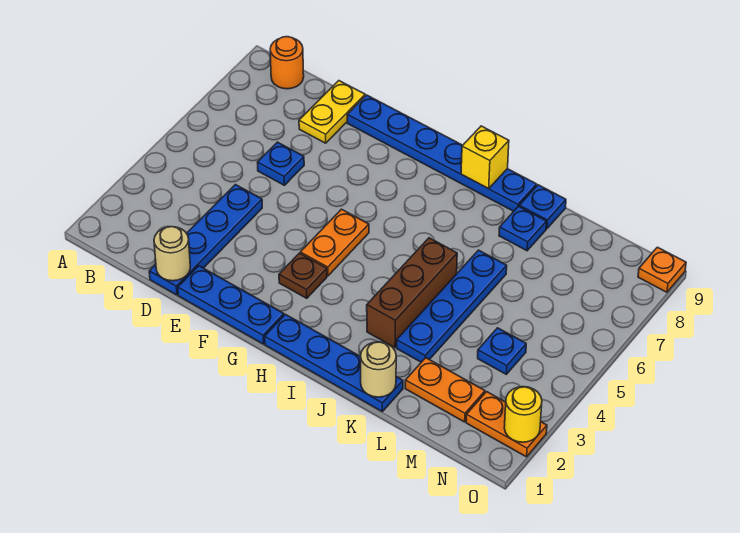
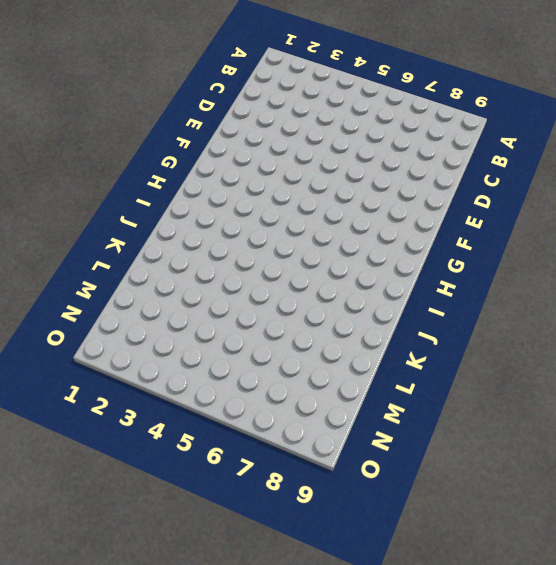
none -> orange round brick B9 level 1
none -> blue plate D1:D4 level 1
none -> blue plate D6 level 1

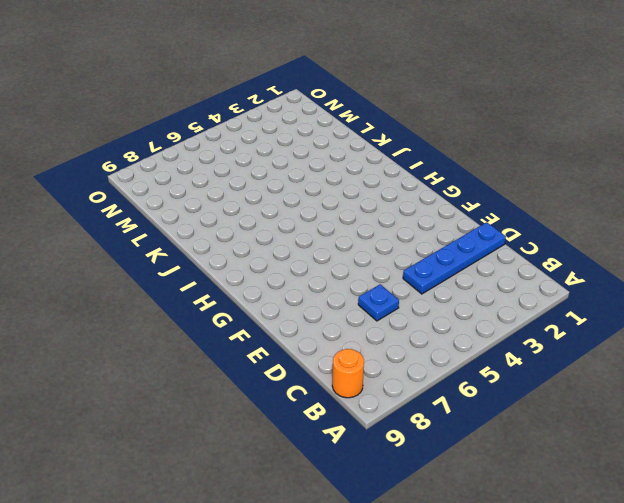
none -> yellow plate D8:D9 level 1
none -> blue plate E1:G1 level 1
none -> blue plate E9:J9 level 1

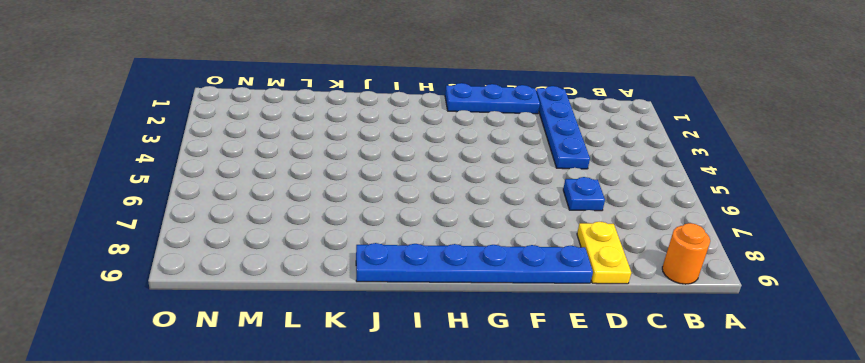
none -> brown plate G3 level 1
none -> orange plate G4:G5 level 1
none -> blue plate H1:K1 level 1

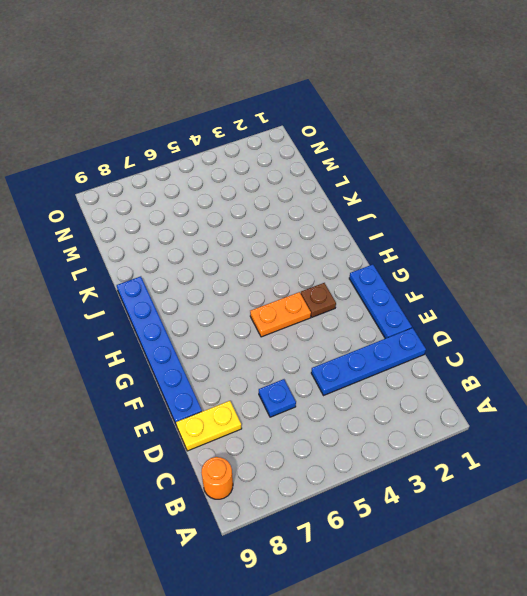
none -> blue plate H1:K1 level 1
none -> brown brick J3:J5 level 1
none -> blue plate K3:K6 level 1

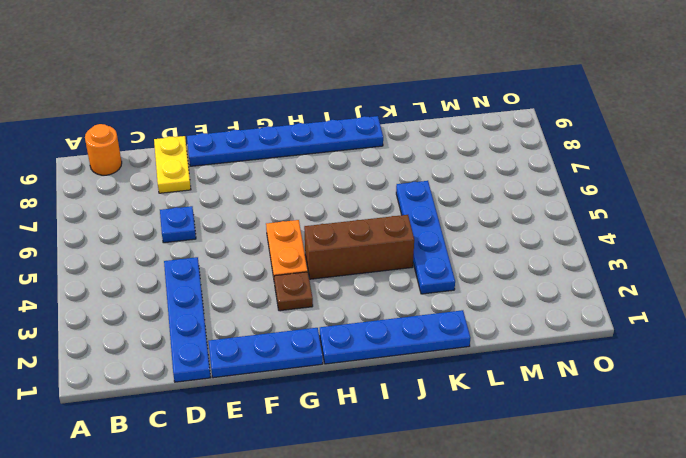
brown brick H4:J4 level 1 -> brown brick J3:J5 level 1
none -> blue plate K8 level 1
none -> blue plate K9 level 1
none -> orange plate L2:M2 level 1

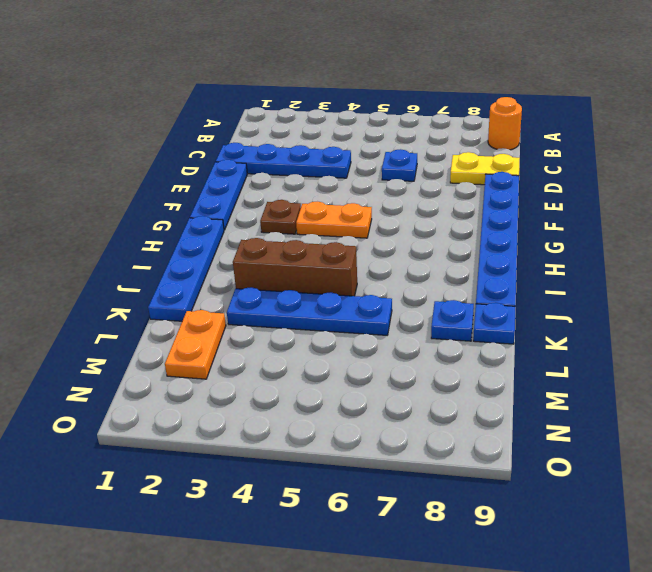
none -> blue plate M4 level 1
none -> orange plate N2:O2 level 1
none -> orange plate O9 level 1

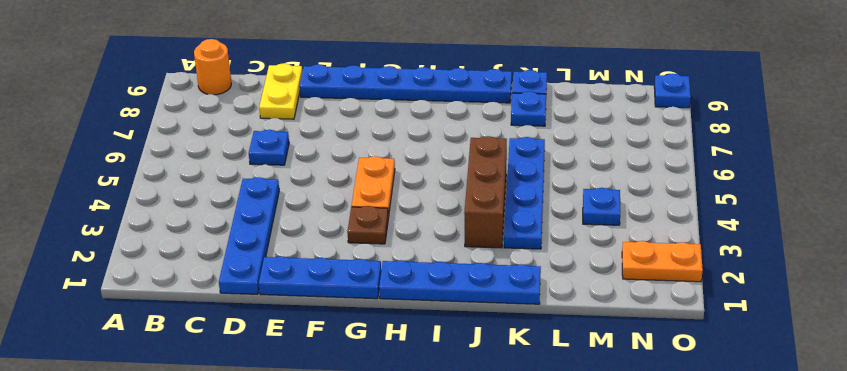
blue plate O9 level 1 -> orange plate O9 level 1
none -> orange plate L2:M2 level 1
none -> tan round brick D1 level 2
none -> yellow brick I9 level 2

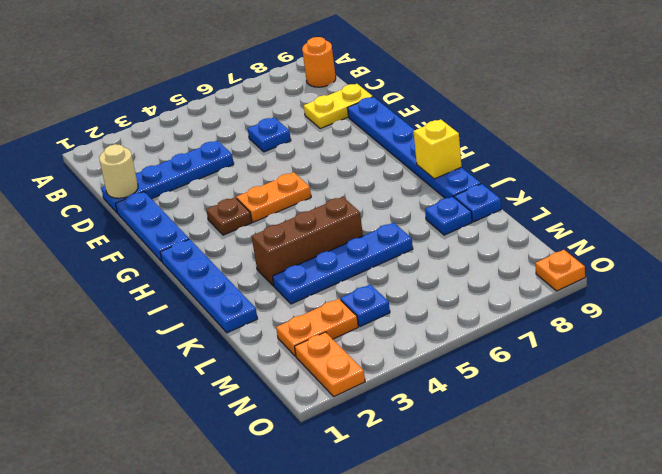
orange plate M2:M3 level 1 -> orange plate L2:M2 level 1
none -> tan round brick K1 level 2
none -> yellow round brick O2 level 2

